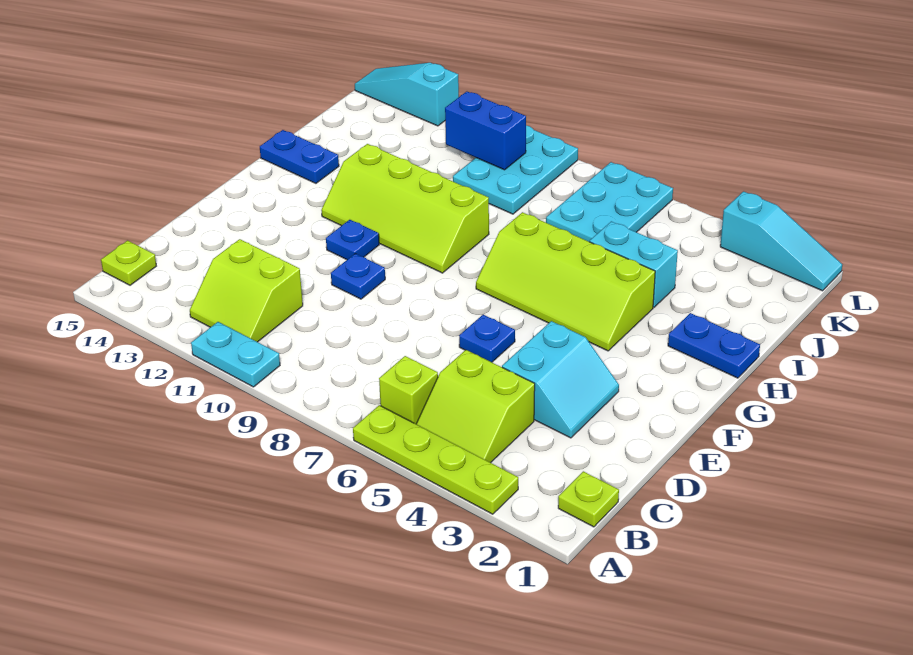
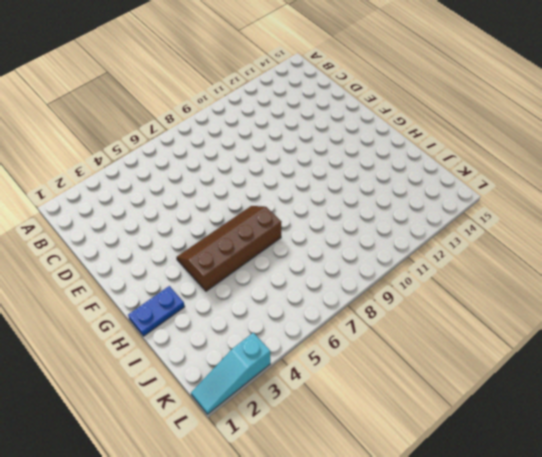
brown slope G4:H7 level 1 top H -> lime slope G4:H7 level 1 top H
none -> lime plate A3:A6 level 1
none -> cyan plate A10:A11 level 1
none -> lime plate B1 level 1

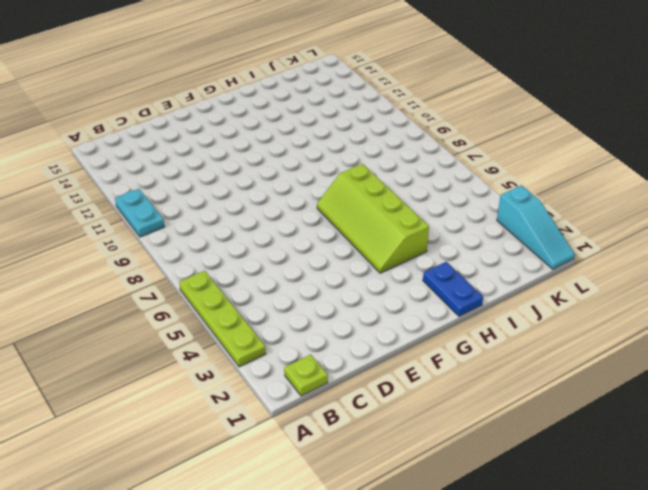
none -> lime slope B4:C5 level 1 top C
none -> lime brick B6 level 1
none -> lime slope B11:C12 level 1 top C

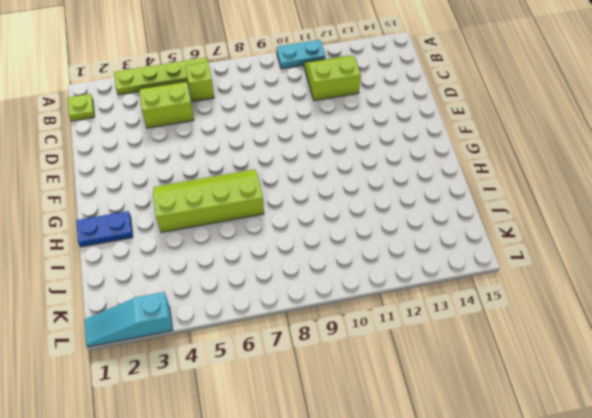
none -> lime plate B15 level 1
none -> cyan slope D3:E4 level 1 top 4
none -> blue plate E6 level 1

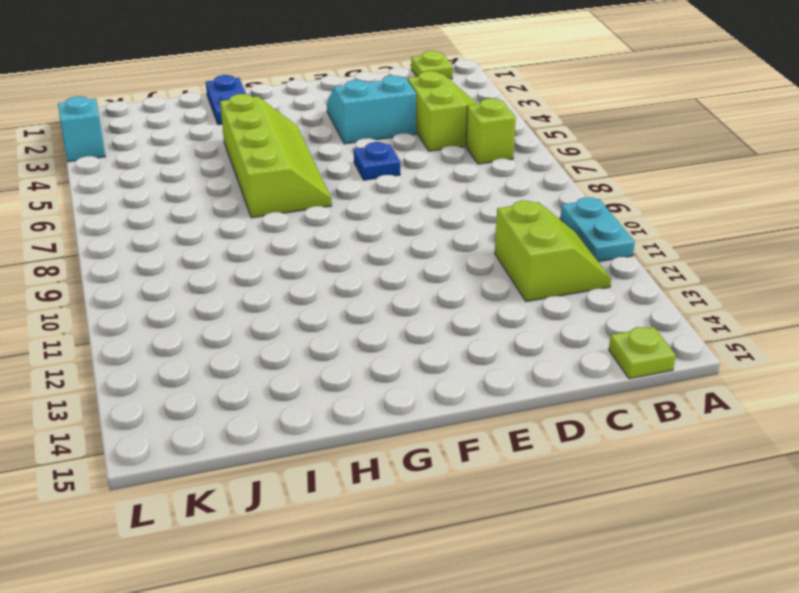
none -> lime plate A3:A6 level 1
none -> blue plate E10 level 1
none -> blue plate F11 level 1

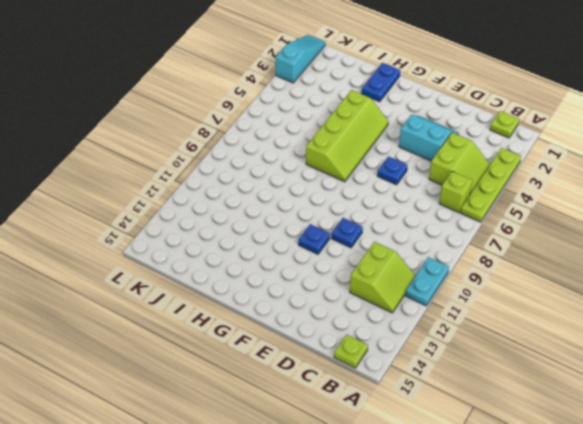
none -> lime slope G9:H12 level 1 top H
none -> blue plate H14:H15 level 1
none -> cyan brick I4:I5 level 1

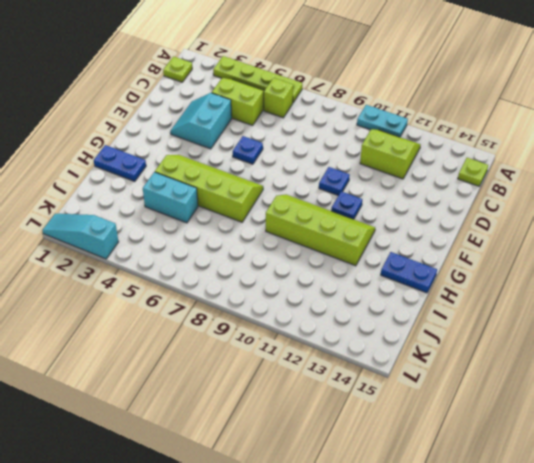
none -> cyan plate J6:L7 level 1
none -> cyan plate J9:L10 level 1
none -> cyan slope L13:L15 level 1 top 13

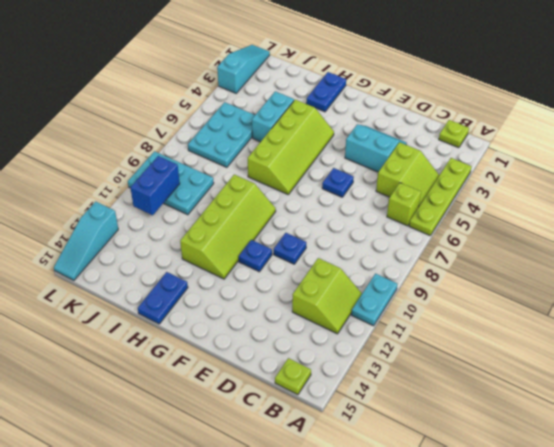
cyan plate J5:K7 level 1 -> cyan plate J6:L7 level 1

